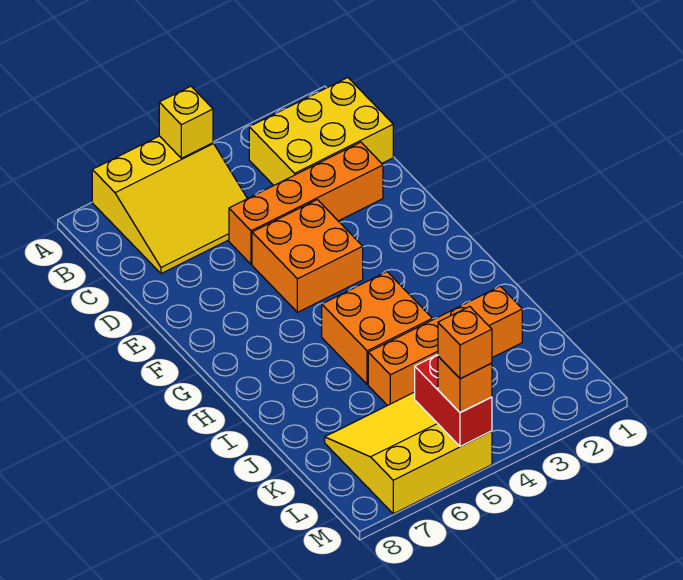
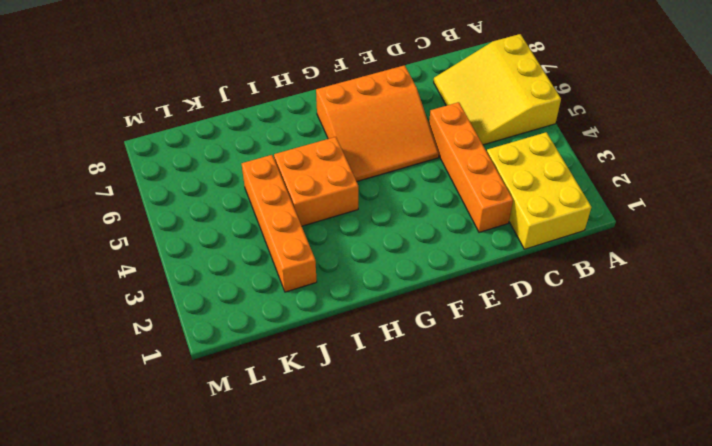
orange slope E5:G7 level 1 top 7 -> orange brick E4:F5 level 1
none -> yellow slope K5:M7 level 1 top M
none -> yellow brick A5 level 2

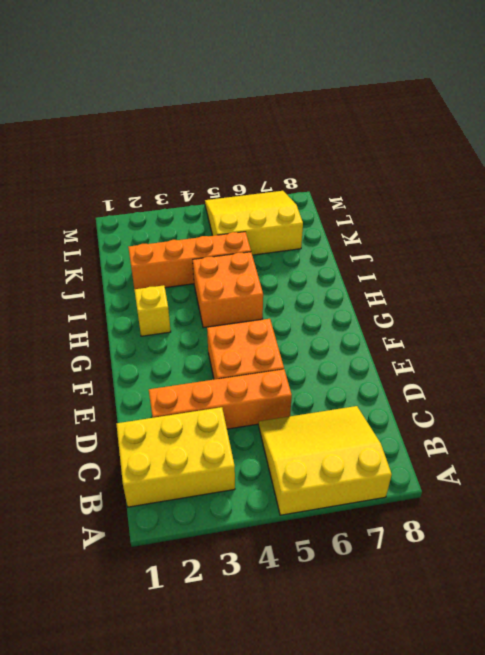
yellow brick H2 level 1 -> yellow brick A5 level 2
yellow slope K5:M7 level 1 top K -> yellow slope K5:M7 level 1 top M
none -> red brick L5:M5 level 2
none -> orange brick M5 level 3

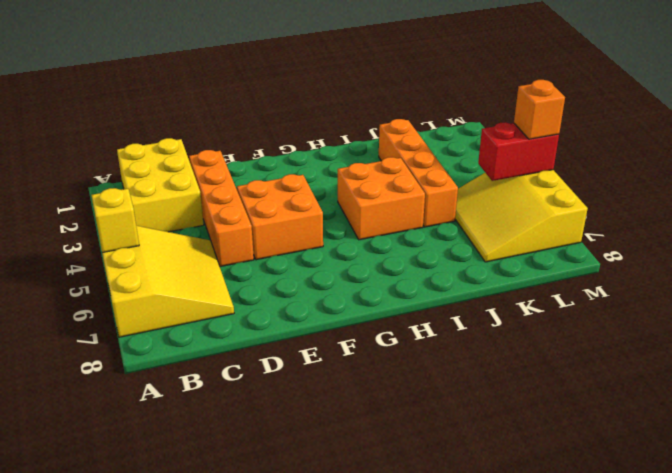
none -> orange brick M5 level 4

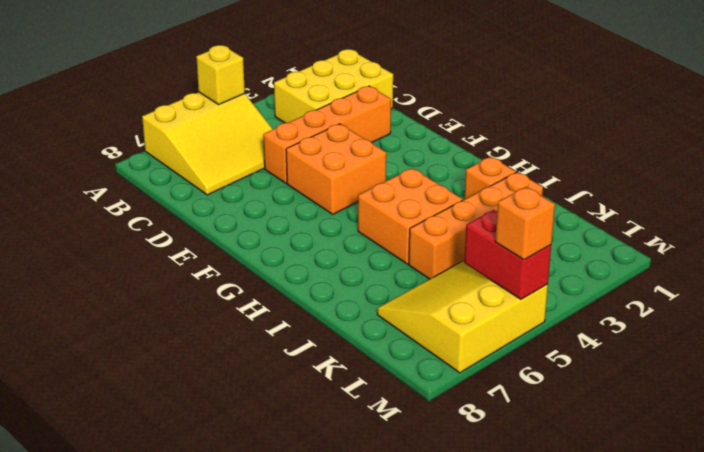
orange brick I2 level 1 -> orange brick M5 level 4

